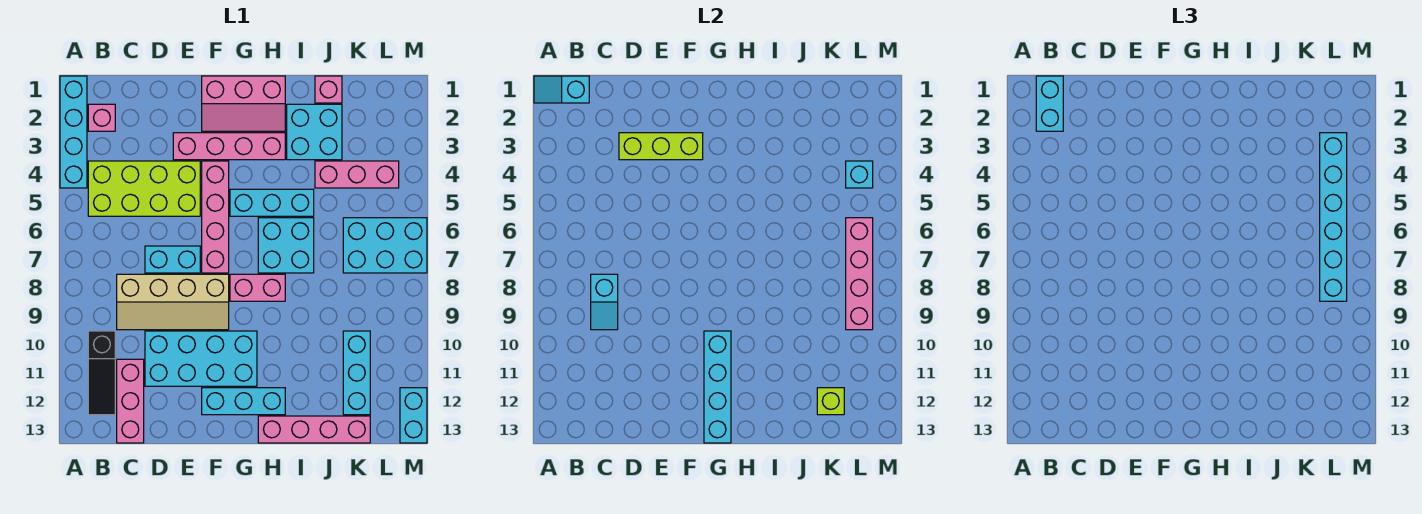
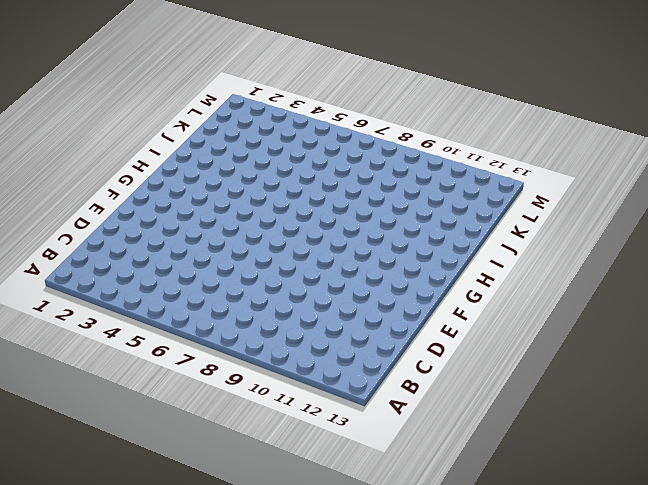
none -> cyan brick A1:A4 level 1
none -> pink brick B2 level 1
none -> lime brick B4:E5 level 1
none -> black slope B10:B12 level 1 top 10

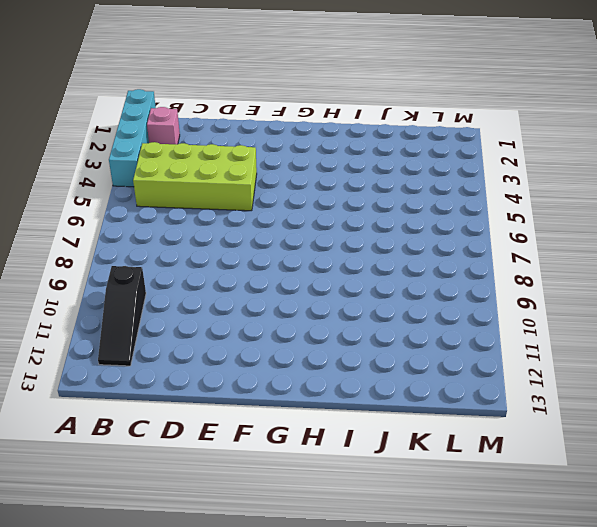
none -> tan slope C8:F9 level 1 top 8
none -> pink brick C11:C13 level 1
none -> cyan brick D7:E7 level 1
none -> cyan brick D10:G11 level 1

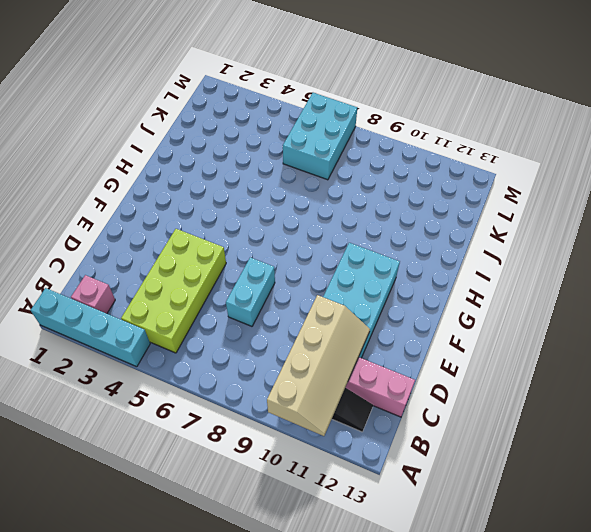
tan slope A10:D11 level 2 top 10 -> tan slope C8:F9 level 1 top 8
none -> pink brick E3:H3 level 1
none -> pink slope F1:H2 level 1 top 1
none -> pink brick F4:F7 level 1
none -> cyan brick F12:H12 level 1

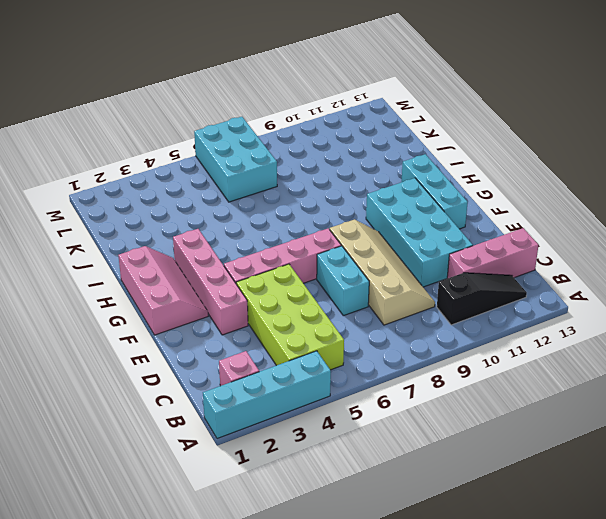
none -> cyan brick G5:I5 level 1
none -> pink brick G8:H8 level 1
none -> cyan brick H6:I7 level 1
none -> pink brick H13:K13 level 1

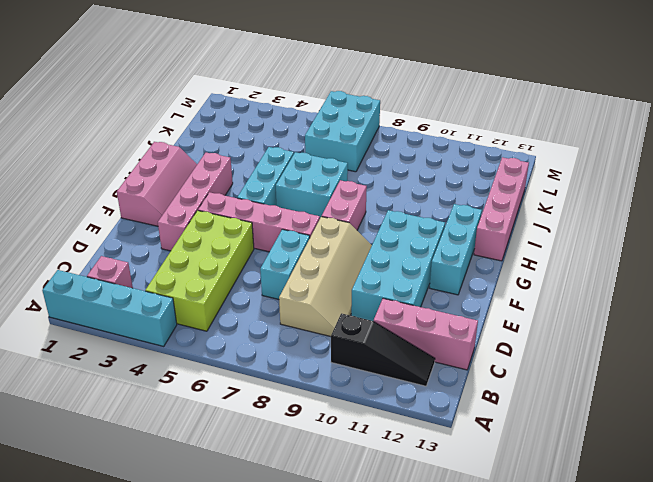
none -> cyan brick I2:J3 level 1
none -> pink brick J1 level 1
none -> pink brick J4:L4 level 1
none -> cyan brick K10:K12 level 1

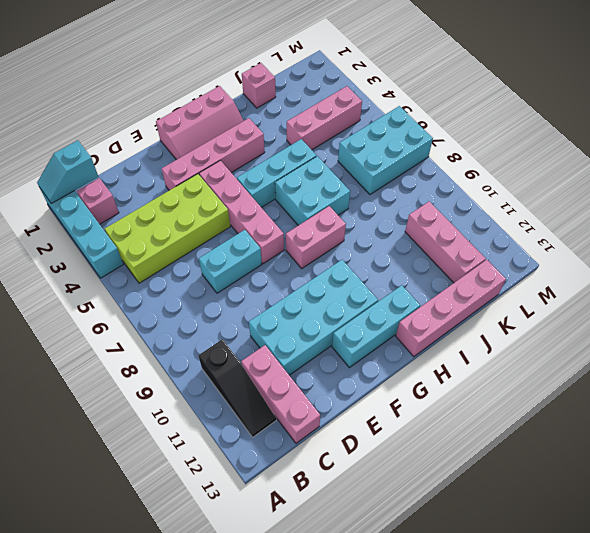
pink brick K10:K12 level 1 -> cyan brick K10:K12 level 1
none -> tan slope C8:F9 level 1 top 8
none -> cyan brick I2:J3 level 1
none -> cyan brick M12:M13 level 1
none -> cyan slope C8:C9 level 2 top 8

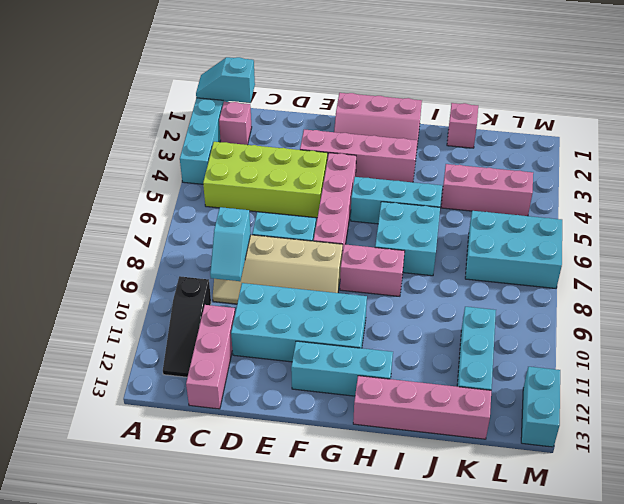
none -> cyan brick I2:J3 level 1
none -> lime brick D3:F3 level 2
none -> cyan brick G10:G13 level 2
none -> lime brick K12 level 2

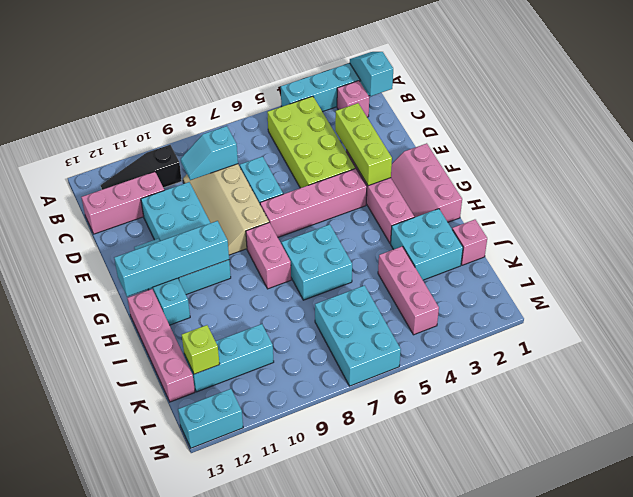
none -> cyan brick G5:I5 level 1
none -> cyan brick L4 level 2
none -> pink brick L6:L9 level 2
none -> cyan brick B1:B2 level 3

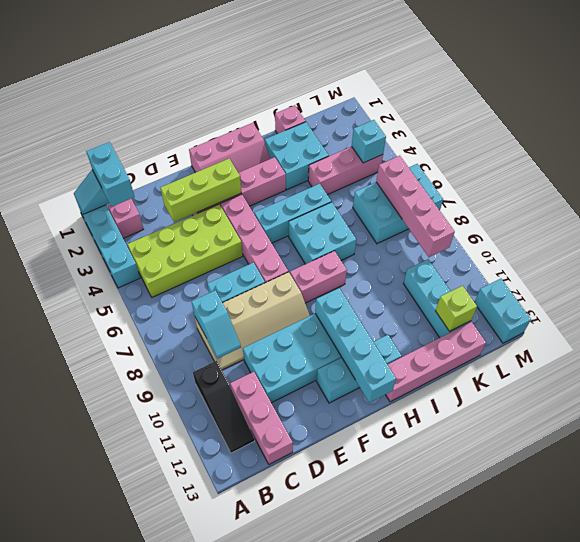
none -> cyan brick L3:L8 level 3

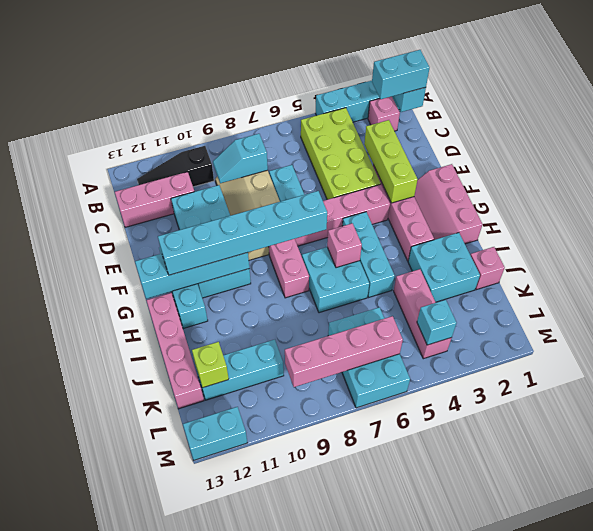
cyan brick G7:G12 level 3 -> cyan brick L3:L8 level 3
pink brick H6 level 2 -> none

